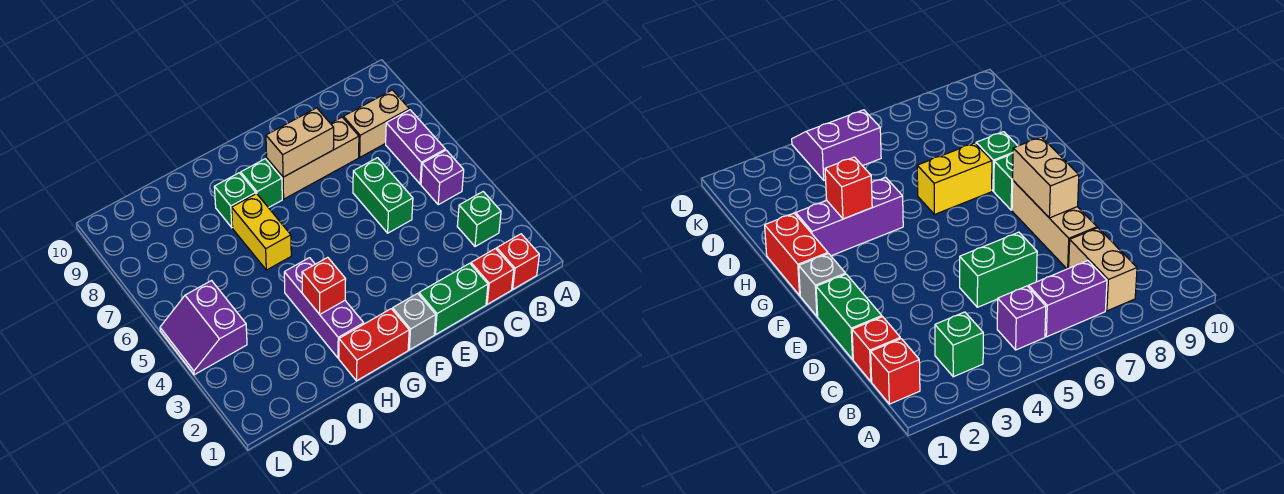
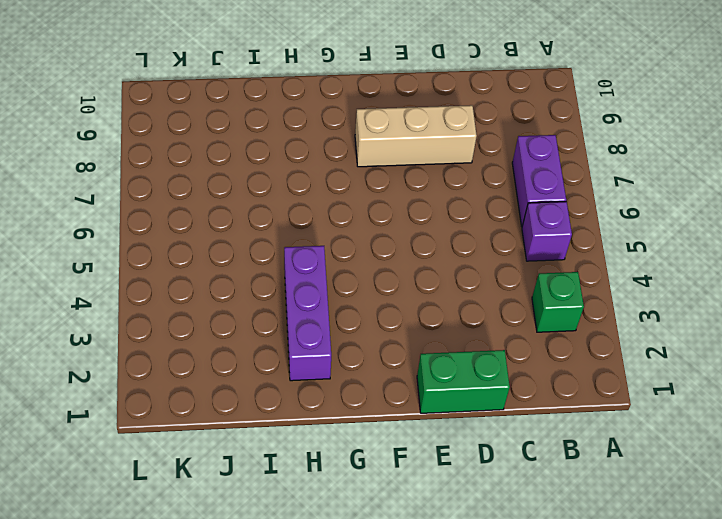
none -> red brick B1 level 1
none -> tan brick B8:C8 level 1
none -> red brick C1 level 1

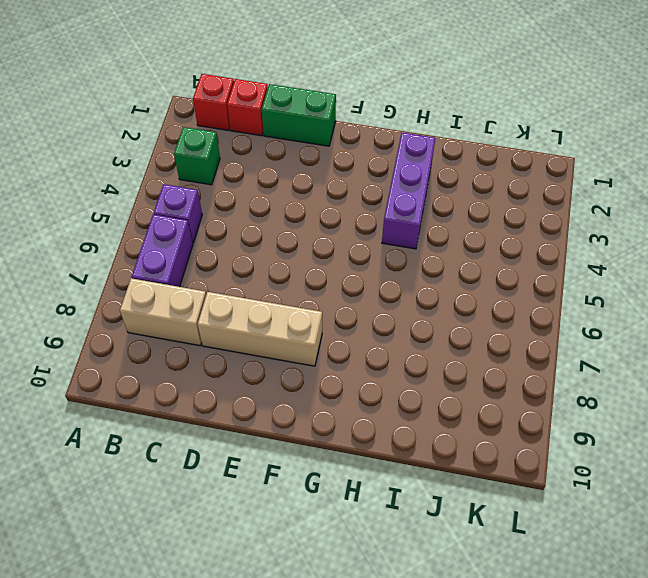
none -> green brick D5:D6 level 1
none -> grey brick F1 level 1
none -> red brick G1:H1 level 1

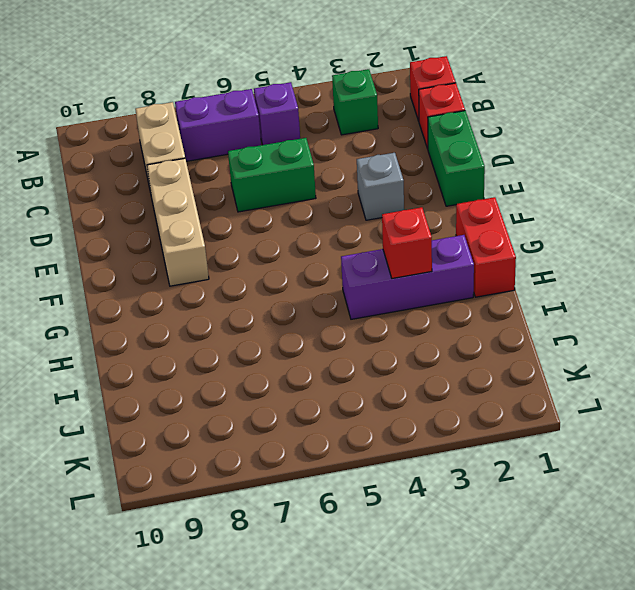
grey brick E3 level 1 -> grey brick F1 level 1
none -> green brick G8 level 1
none -> yellow brick H6:H7 level 1
none -> green brick H8 level 1

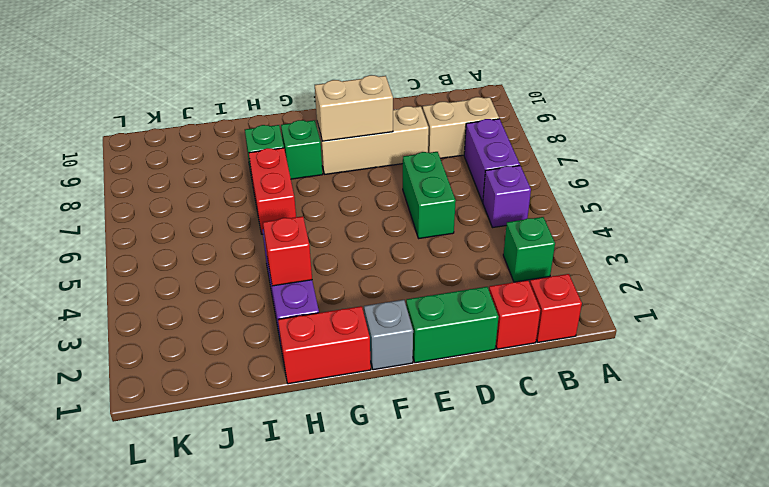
red brick H6:H7 level 1 -> yellow brick H6:H7 level 1
none -> purple slope K4:L5 level 1 top K

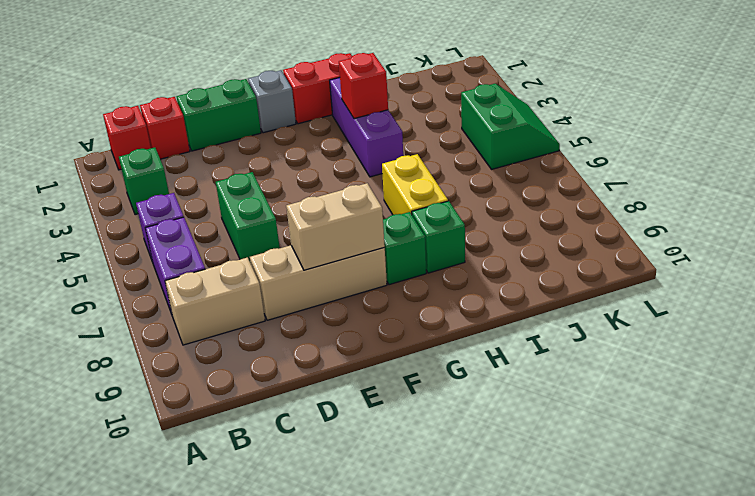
green slope K4:L5 level 1 top K -> purple slope K4:L5 level 1 top K

